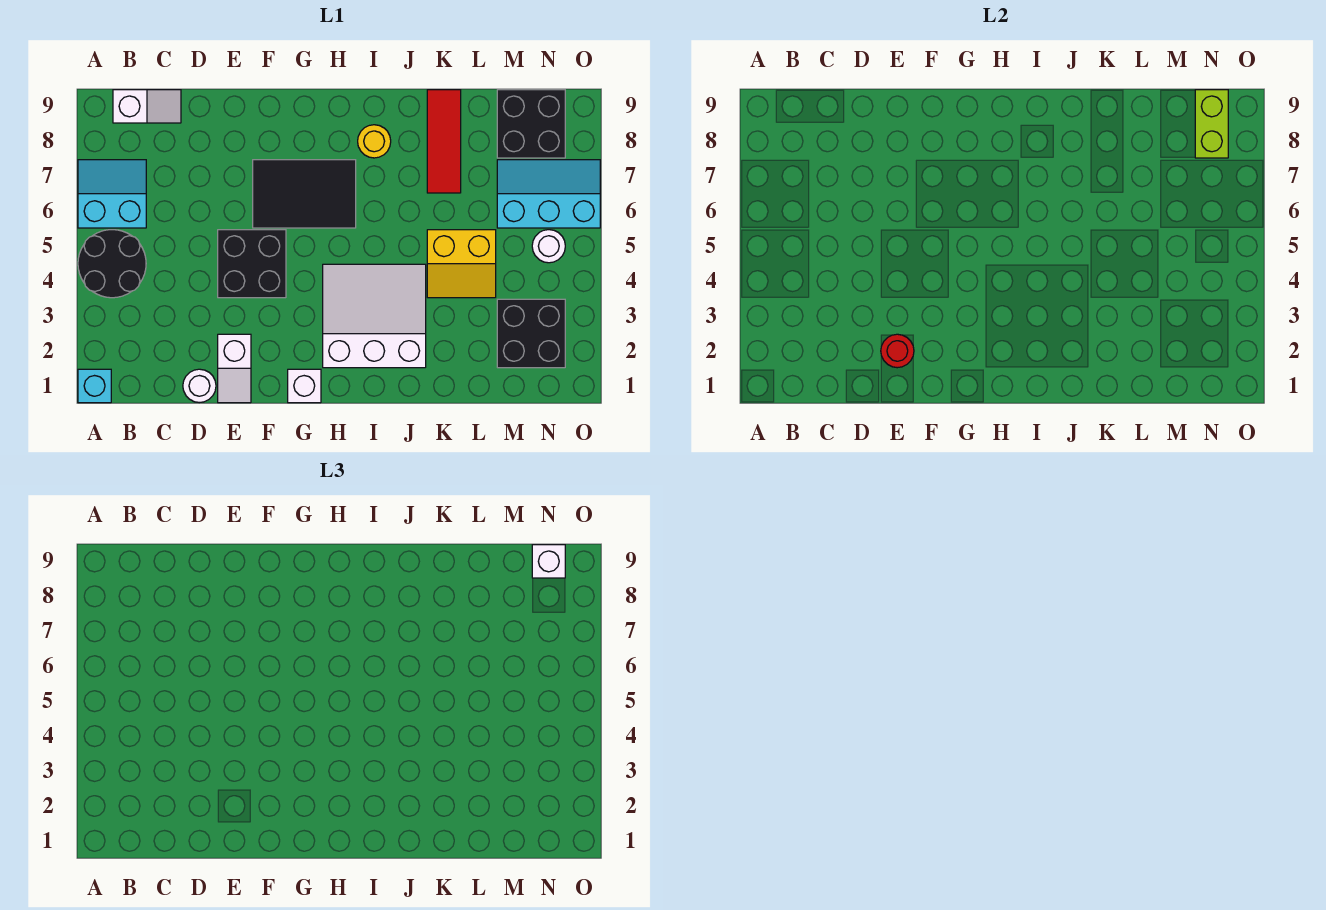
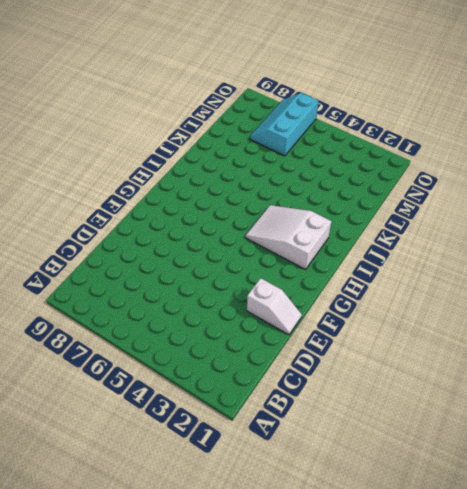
white slope H2:I4 level 1 top 2 -> white slope H2:J4 level 1 top 2
none -> cyan brick A1 level 1
none -> black round brick A4:B5 level 1
none -> cyan slope A6:B7 level 1 top 6

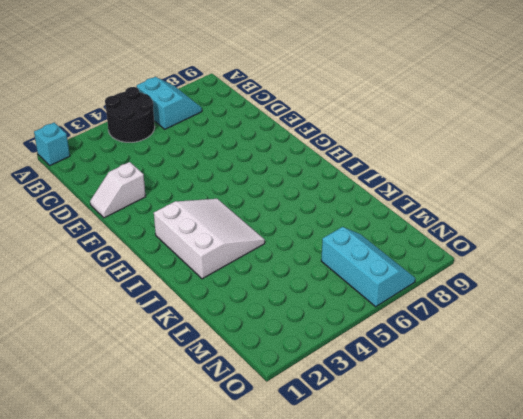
none -> white slope B9:C9 level 1 top B
none -> white round brick D1 level 1
none -> black brick E4:F5 level 1

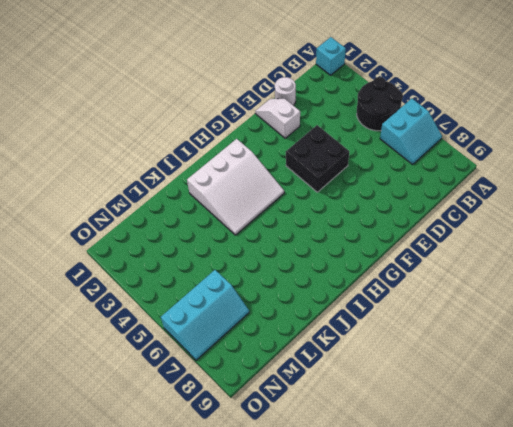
none -> white slope B9:C9 level 1 top B
none -> black tile F6:H7 level 1
none -> white brick G1 level 1

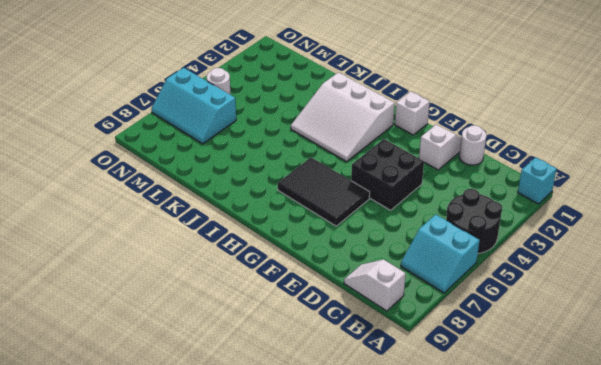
none -> yellow round brick I8 level 1
none -> yellow slope K4:L5 level 1 top 5
none -> red tile K7:K9 level 1

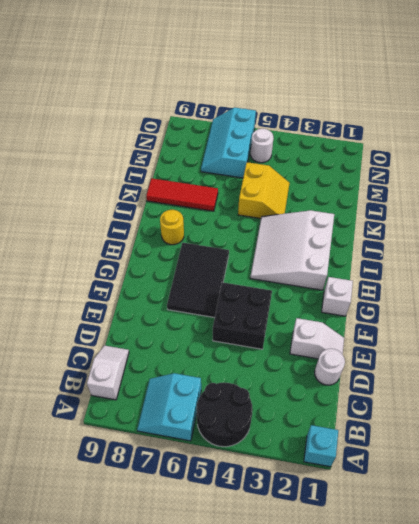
none -> black brick M2:N3 level 1
none -> black brick M8:N9 level 1
none -> red round brick E2 level 2

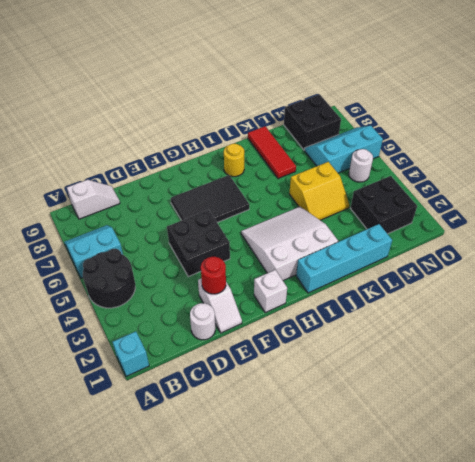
cyan brick I1:L1 level 1 -> none
none -> lime brick N8:N9 level 2
none -> white brick N9 level 3

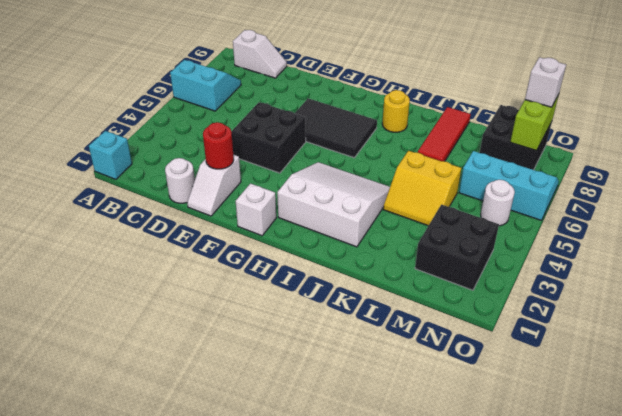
none -> black round brick A4:B5 level 1

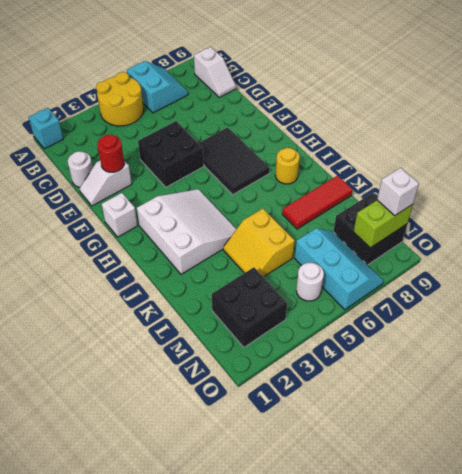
yellow round brick A4:B5 level 1 -> black round brick A4:B5 level 1

